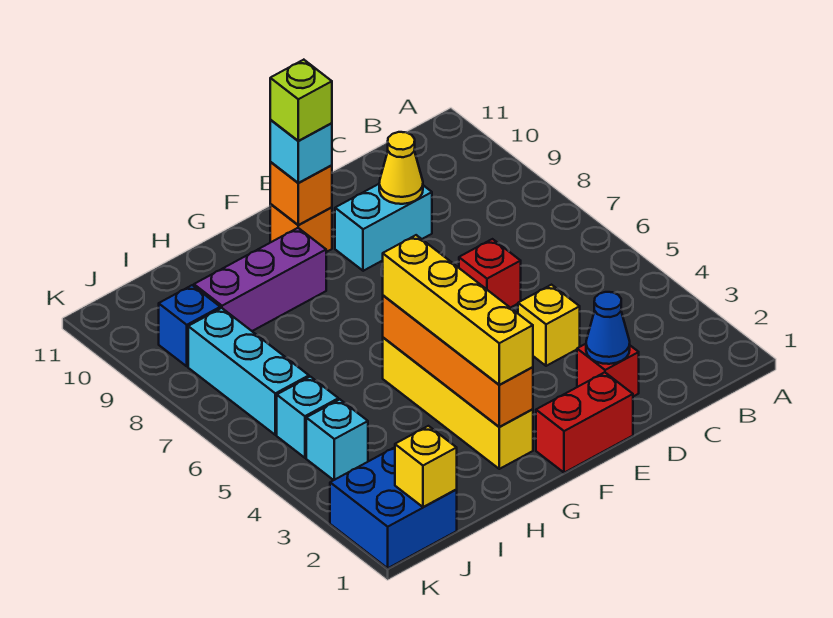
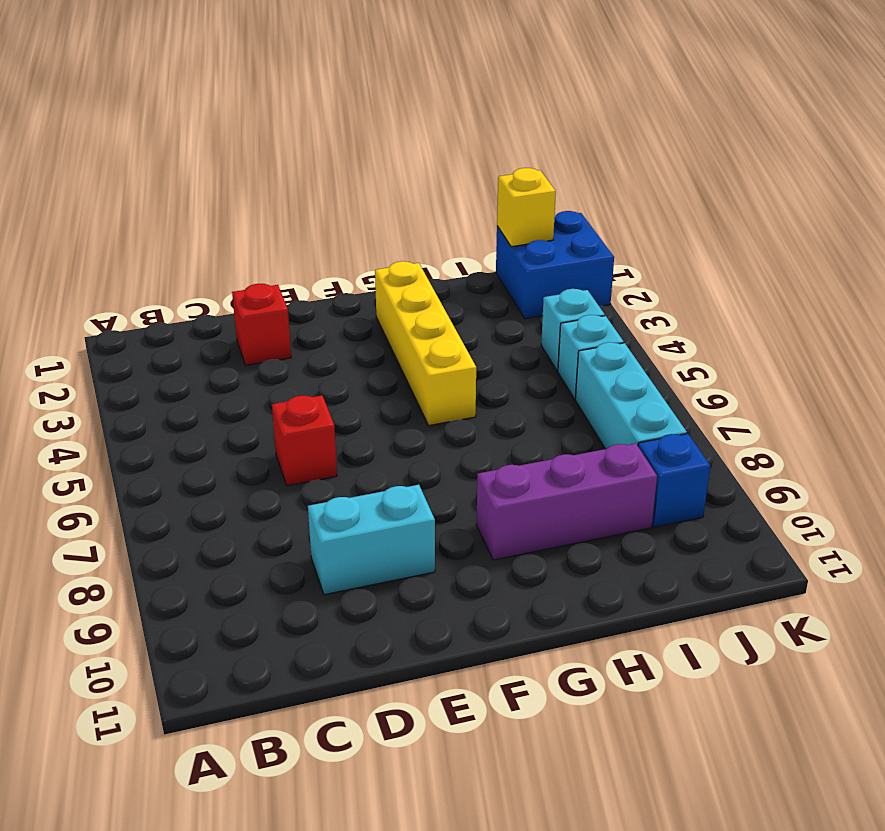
none -> yellow brick D4 level 1
none -> red brick E1:F1 level 1
none -> orange brick F10 level 1

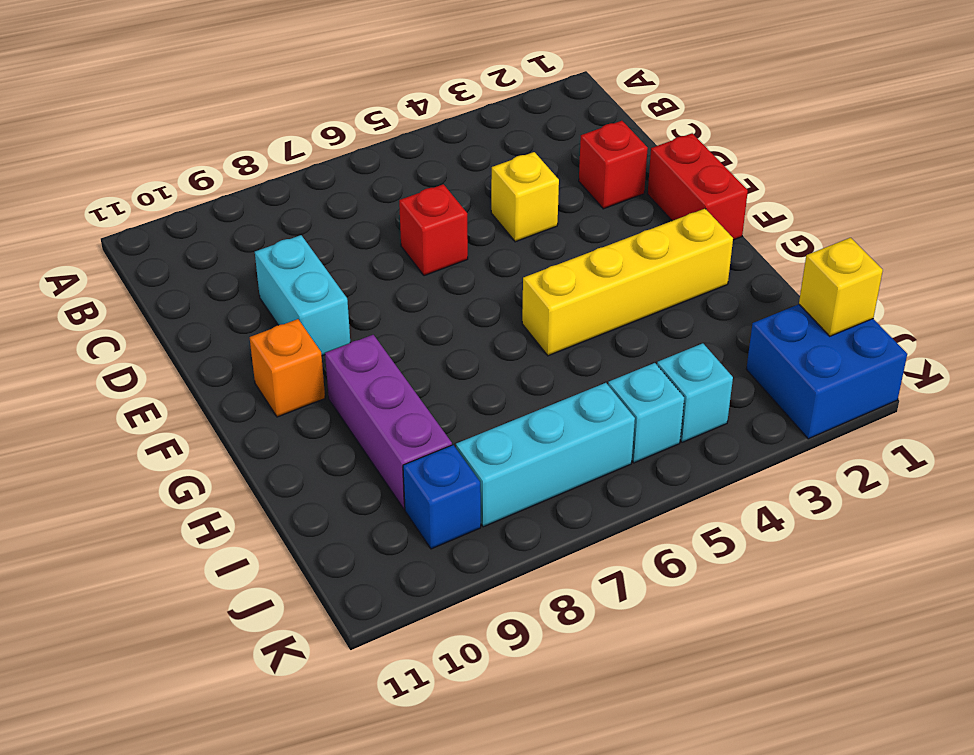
none -> blue cone D2 level 2
none -> yellow cone D9 level 2
none -> orange brick F10 level 2

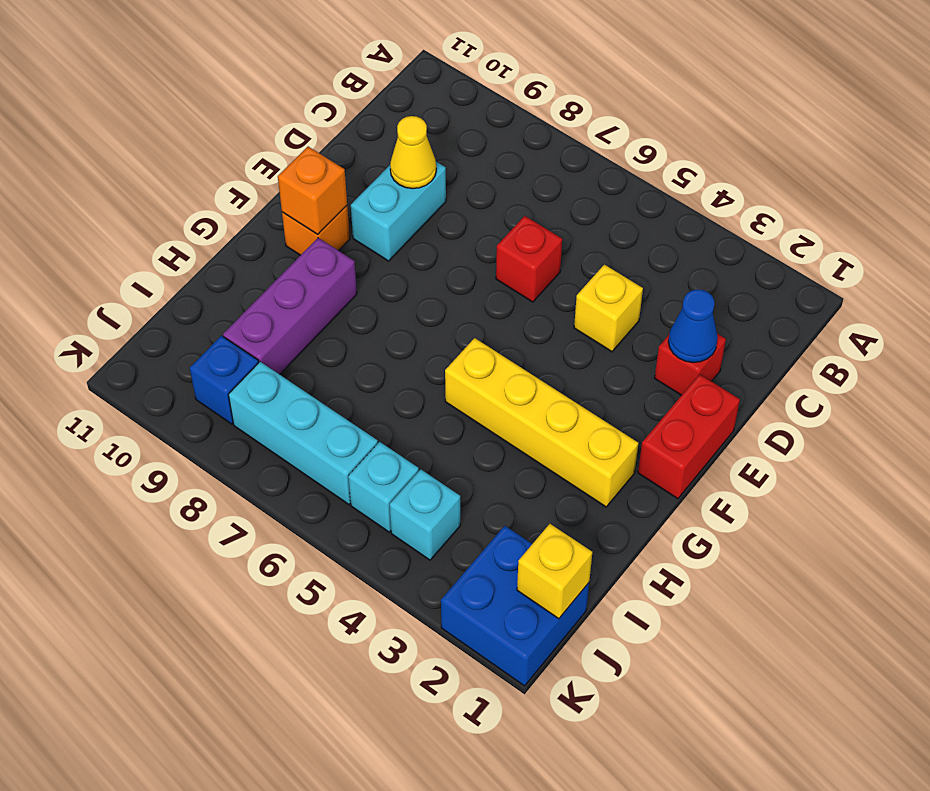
none -> orange brick G2:G5 level 2
none -> cyan brick F10 level 3
none -> yellow brick G2:G5 level 3

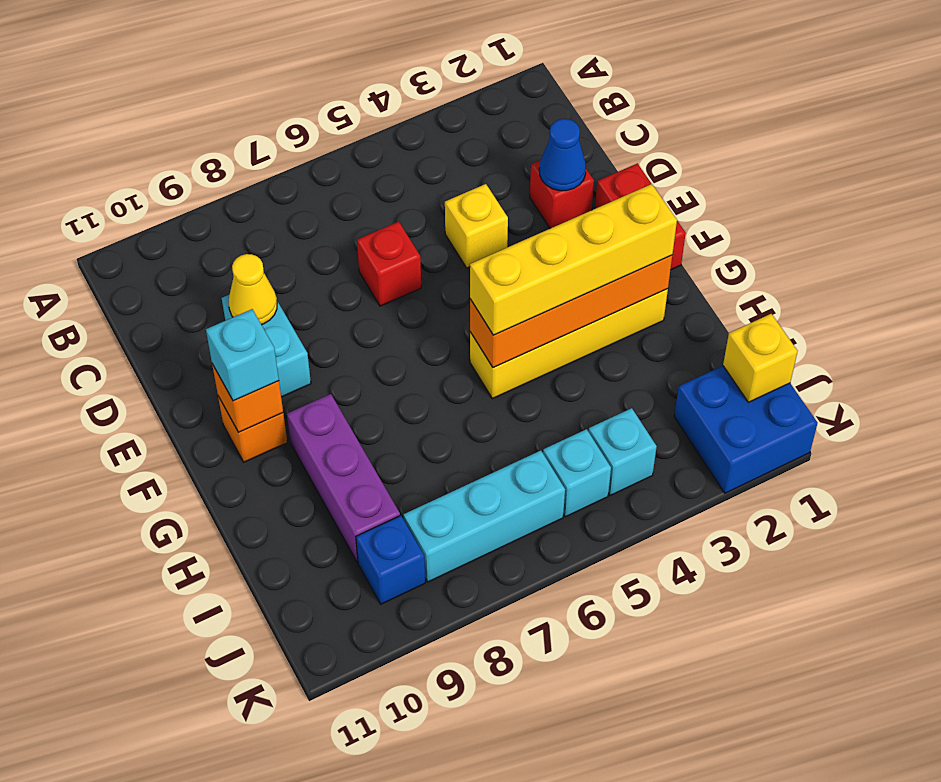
none -> lime brick F10 level 4

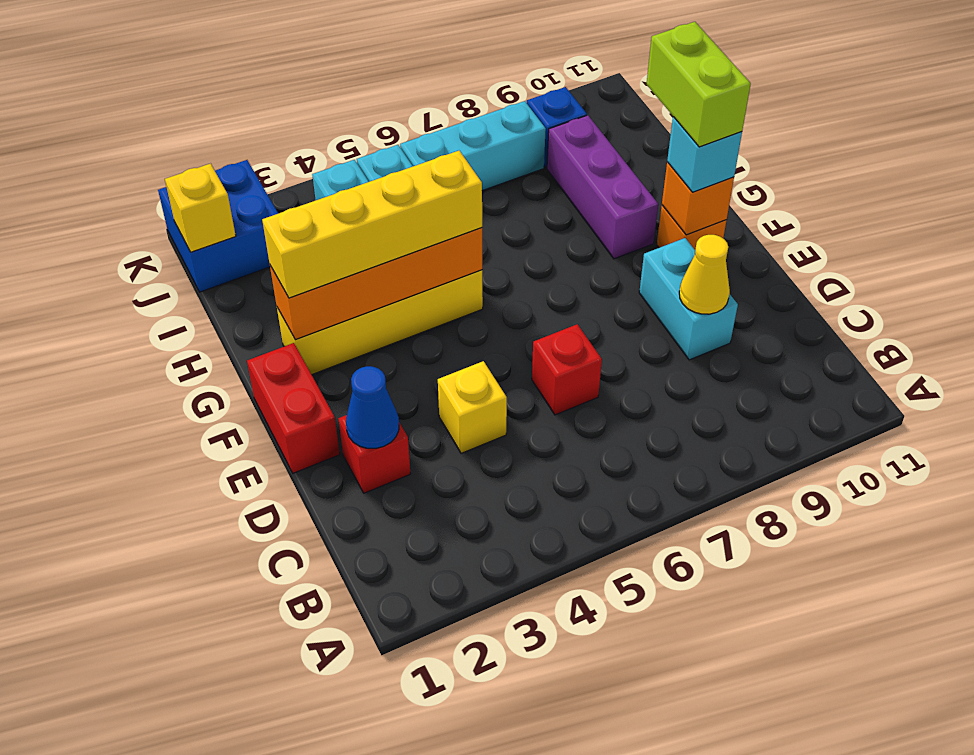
lime brick F10:G10 level 4 -> lime brick F10 level 4

